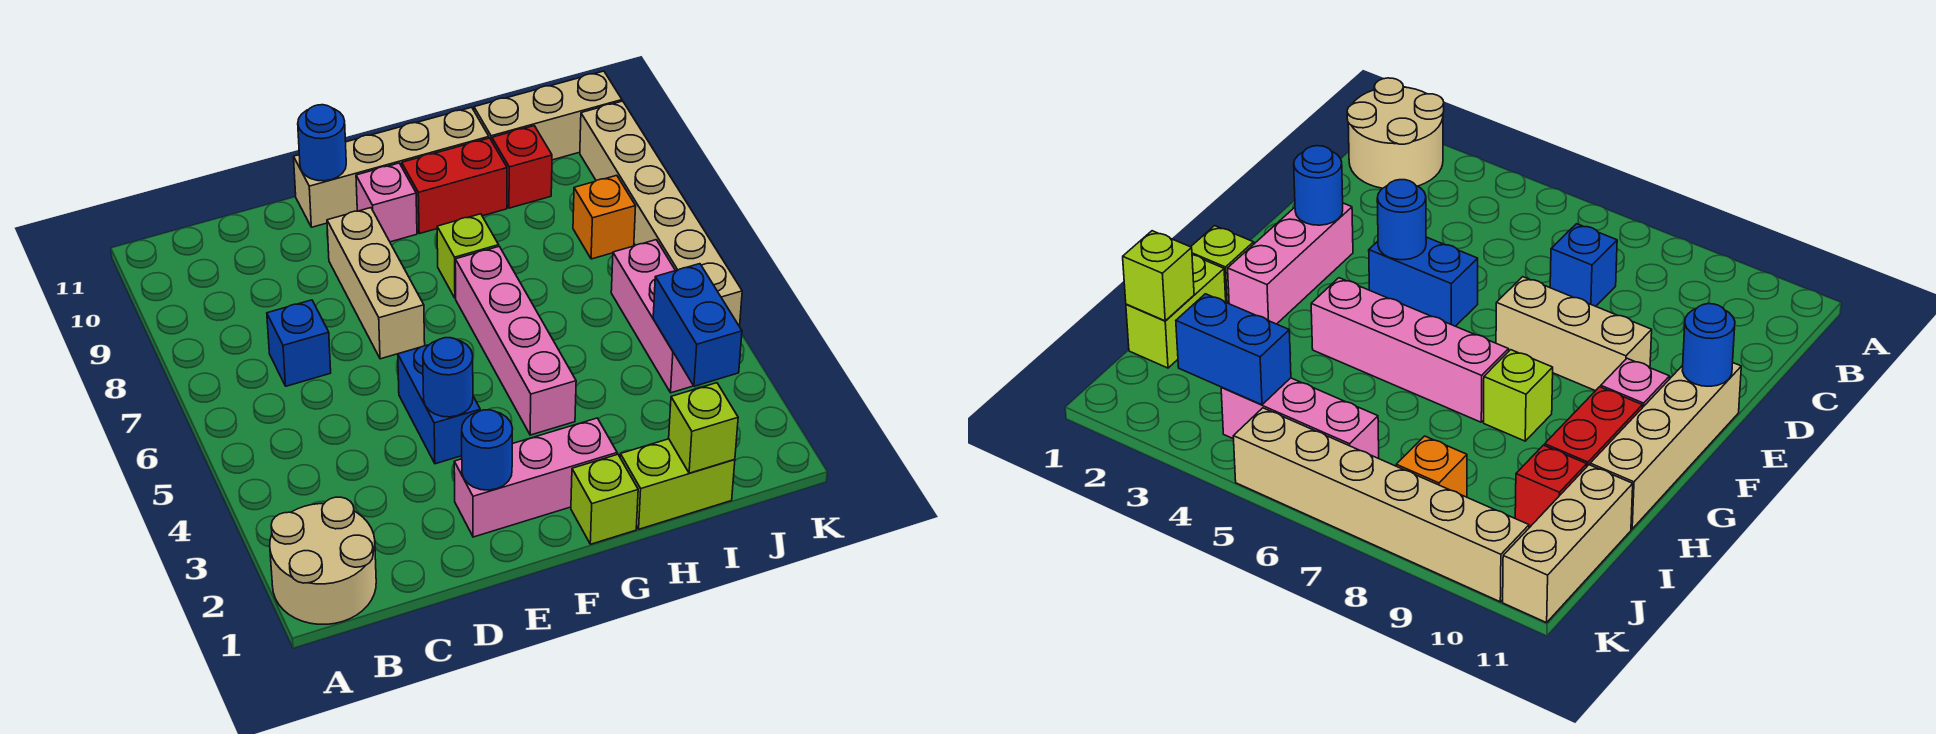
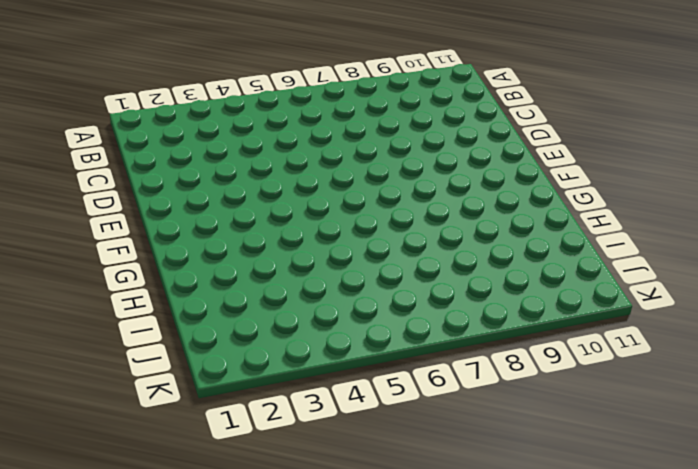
none -> tan round brick A1:B2 level 1
none -> blue brick C7 level 1
none -> pink brick E2:G2 level 1

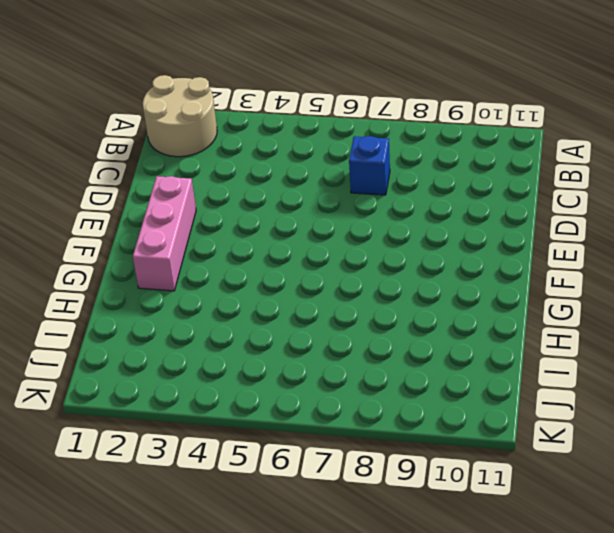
none -> blue brick E4:E5 level 1
none -> tan brick E7:E9 level 1
none -> tan brick E11:H11 level 1

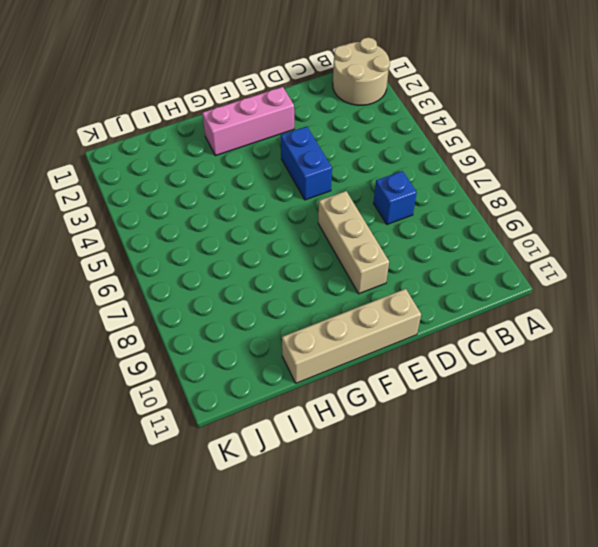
none -> pink brick F10 level 1
none -> lime brick G1 level 1
none -> pink brick G4:G7 level 1

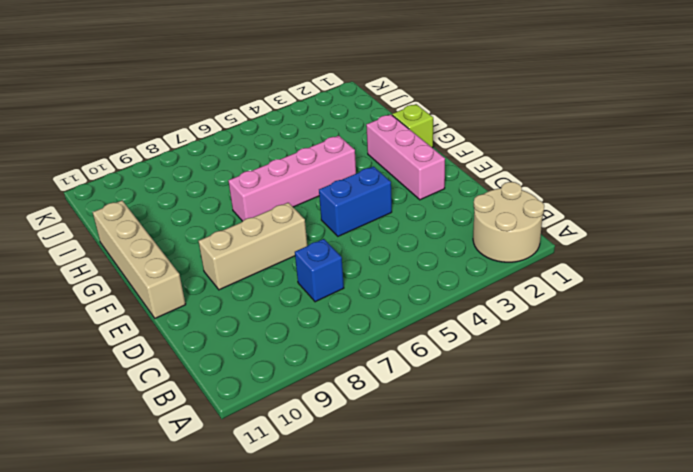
none -> pink brick F10 level 1
none -> lime brick G8 level 1
none -> red brick G10:H10 level 1

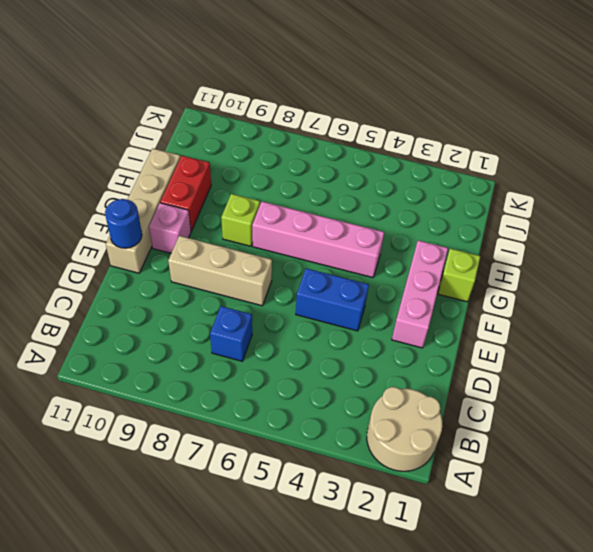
none -> lime brick H1:I1 level 1
none -> red brick I10 level 1
none -> tan brick I11:K11 level 1

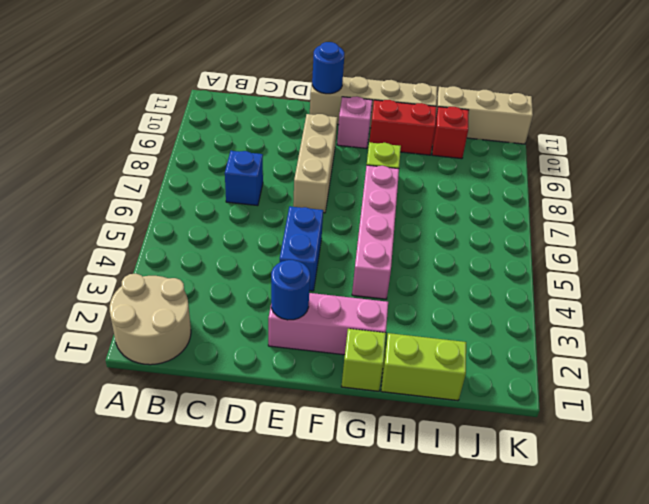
none -> pink brick J4:J6 level 1
none -> orange brick J8 level 1
none -> tan brick K5:K10 level 1

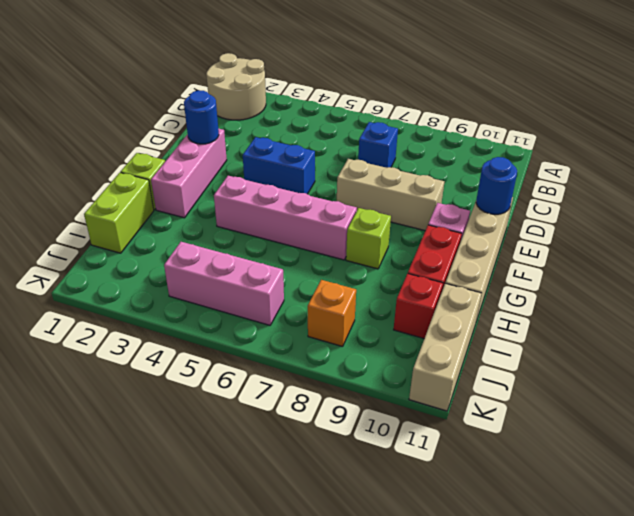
none -> tan brick K5:K10 level 1
none -> blue round brick E4 level 2
none -> lime brick I1 level 2

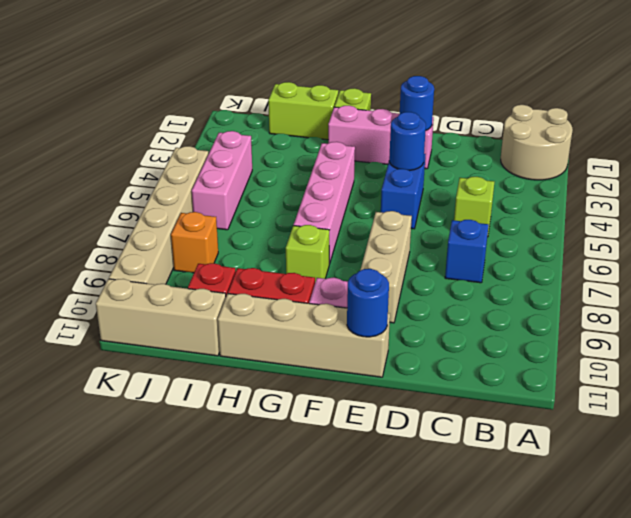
lime brick C5 level 1 -> lime brick I1 level 2
none -> blue brick J3:J4 level 2

